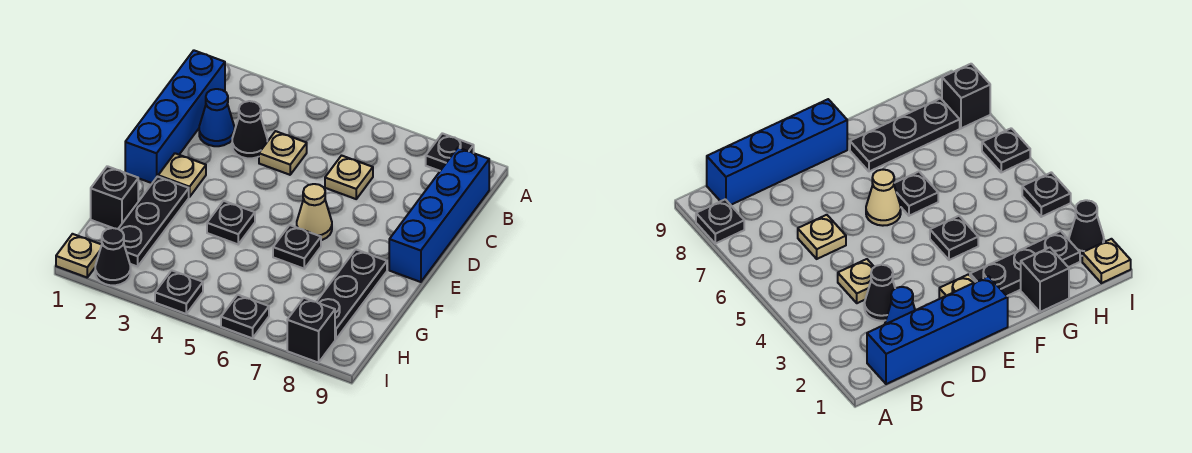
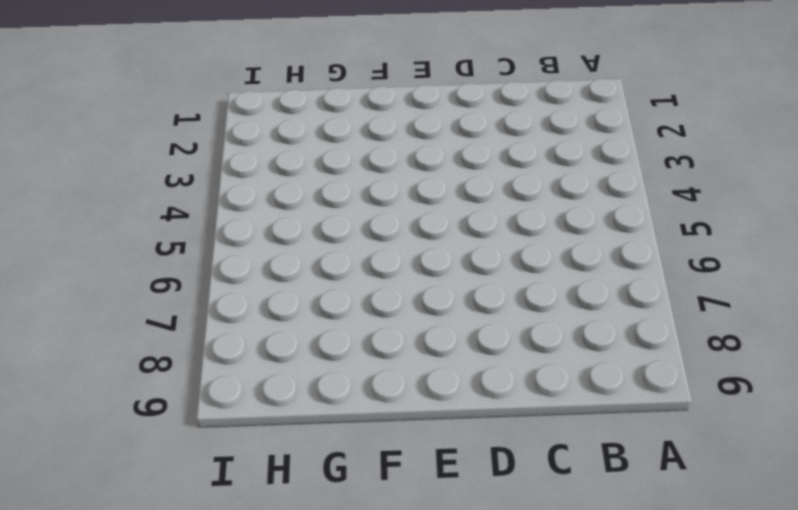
none -> black plate A8 level 1
none -> blue brick B1:E1 level 1
none -> blue brick B9:E9 level 1

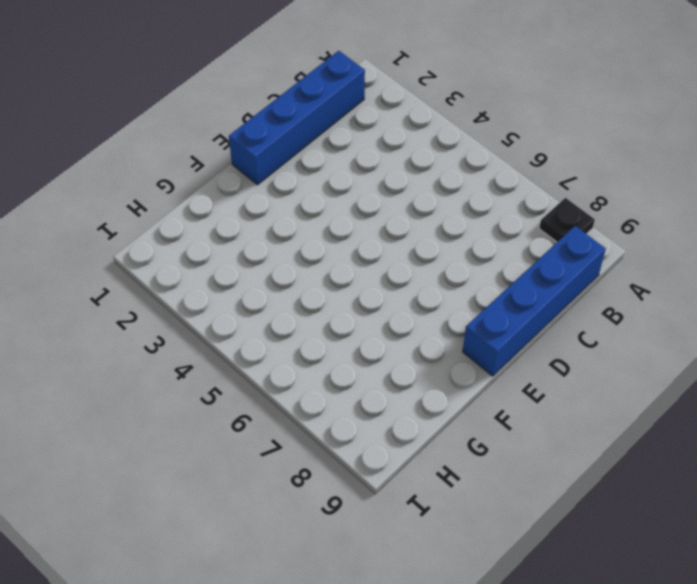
none -> blue cone C2 level 1
none -> black cone C3 level 1
none -> tan plate C4 level 1

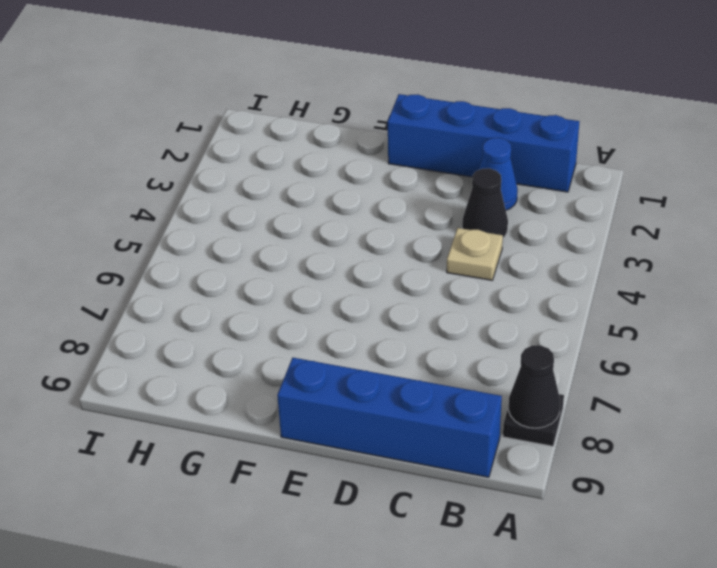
black cone A8 level 2 -> black cone I2 level 1
none -> tan plate C6 level 1
none -> tan plate E2 level 1
none -> tan cone E6 level 1

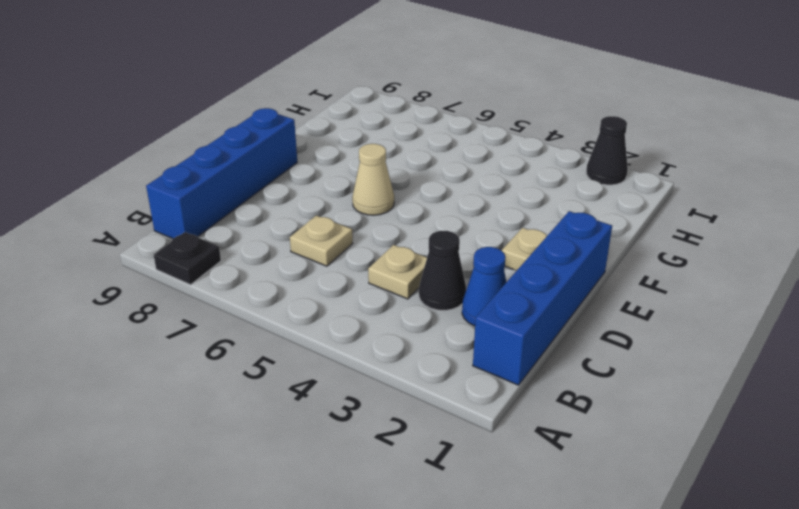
none -> black plate F2:H2 level 1
none -> black plate F4 level 1
none -> black plate F6 level 1

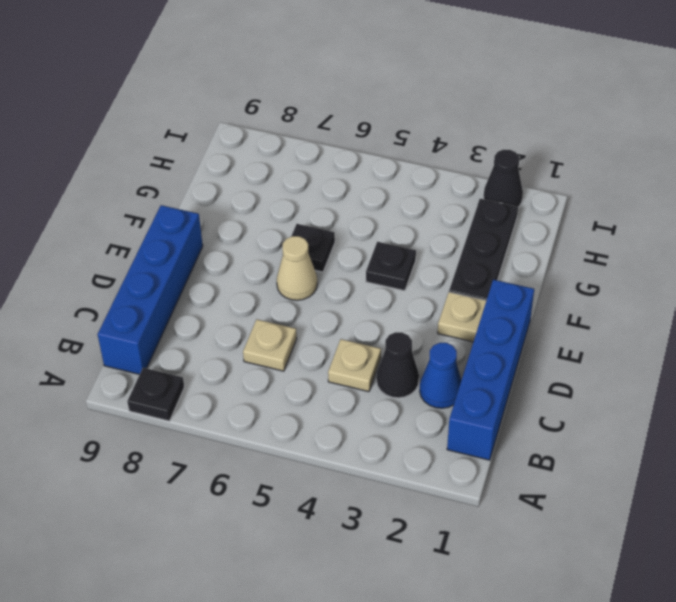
none -> black plate F8:H8 level 1
none -> black brick G1 level 1
none -> tan plate I1 level 1

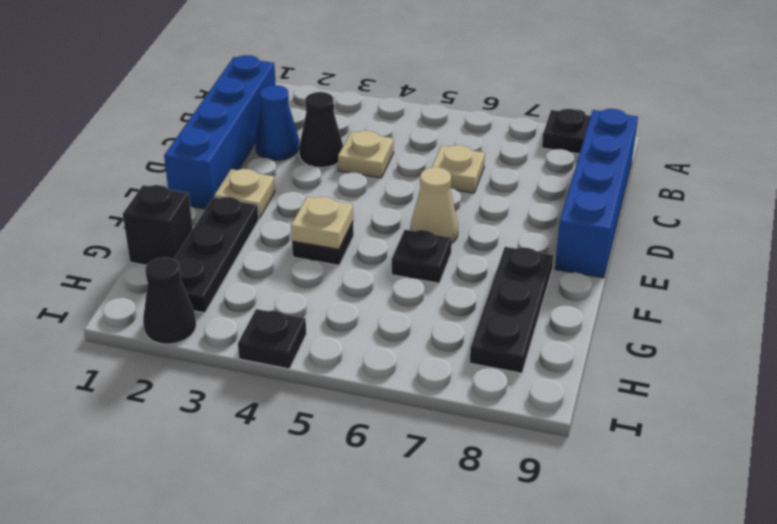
tan plate F4 level 2 -> tan plate I1 level 1
none -> black plate I6 level 1
none -> black brick I8 level 1

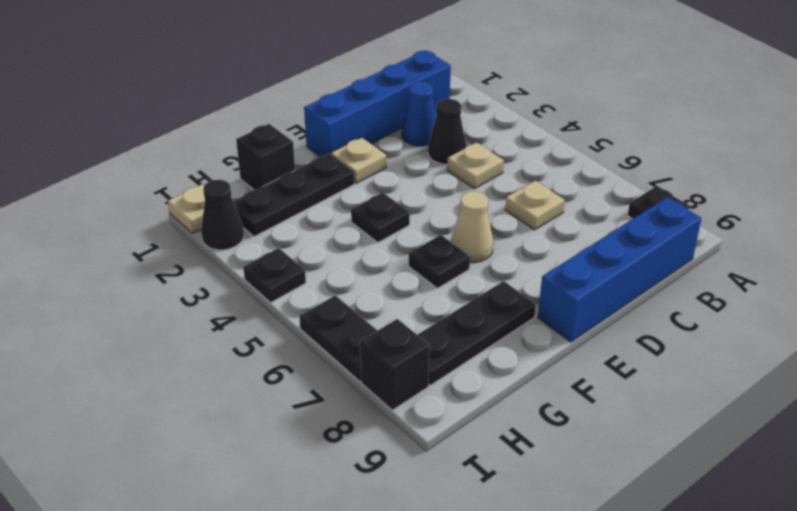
black plate I6:I7 level 1 -> black plate I6 level 1

